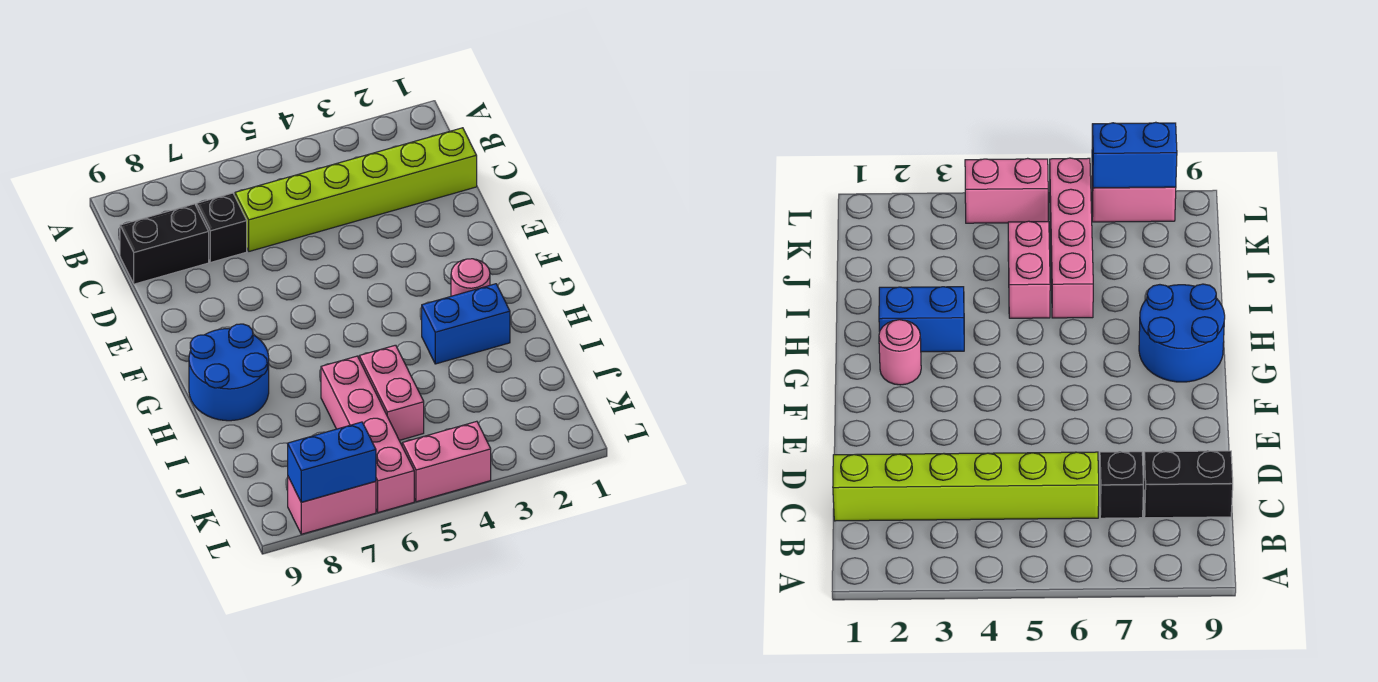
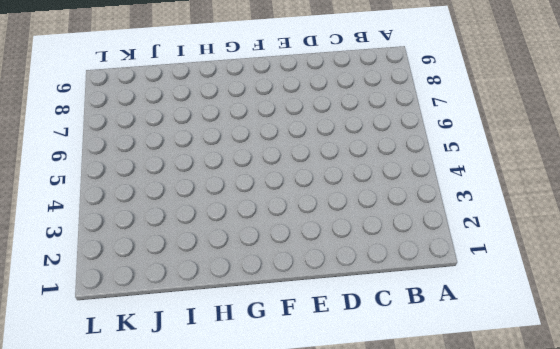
none -> lime brick C1:C6 level 1
none -> black brick C7 level 1

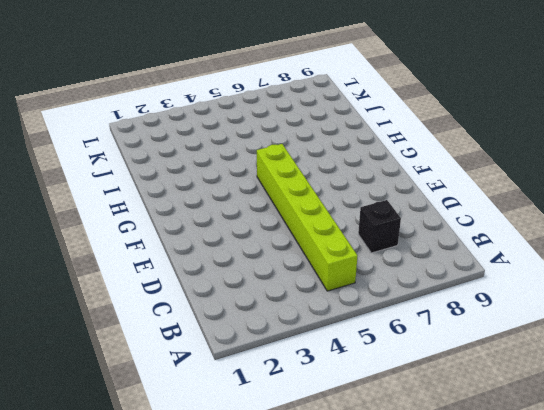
lime brick B5:G5 level 1 -> lime brick C1:C6 level 1
none -> black brick C8:C9 level 1
none -> pink round brick G2 level 1

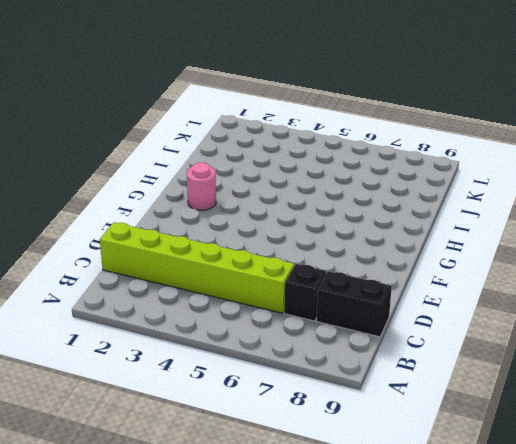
none -> blue round brick G8:H9 level 1
none -> blue brick H2:H3 level 1

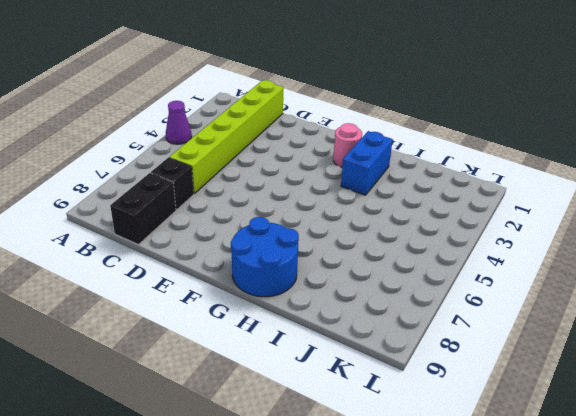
purple cone A4 level 1 -> none
none -> pink brick I5:J5 level 1
none -> pink brick I6:L6 level 1

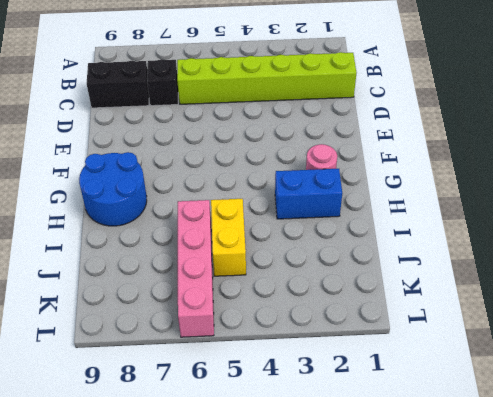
yellow brick I5:J5 level 1 -> pink brick I5:J5 level 1
none -> pink brick L4:L5 level 1
none -> pink brick L7:L8 level 1

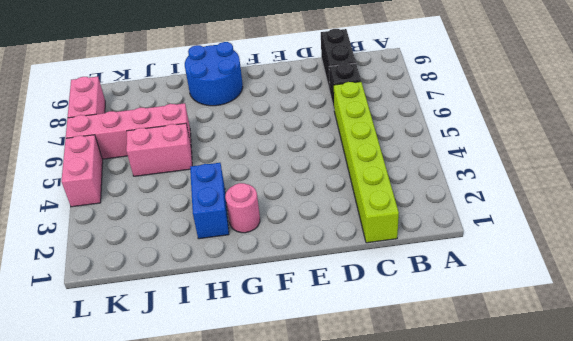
none -> blue brick L7:L8 level 2

